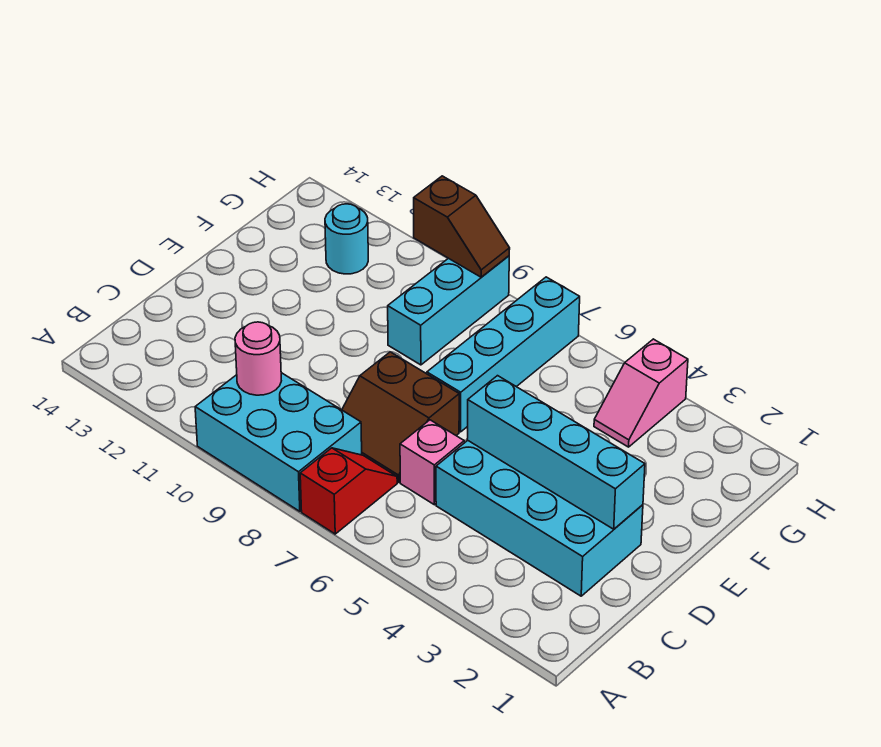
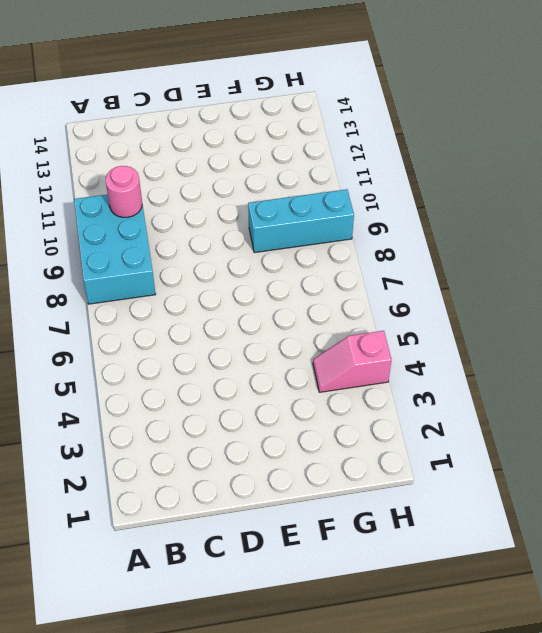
none -> red slope A7:B7 level 1 top A
none -> cyan brick C2:D5 level 1
none -> pink brick C6 level 1

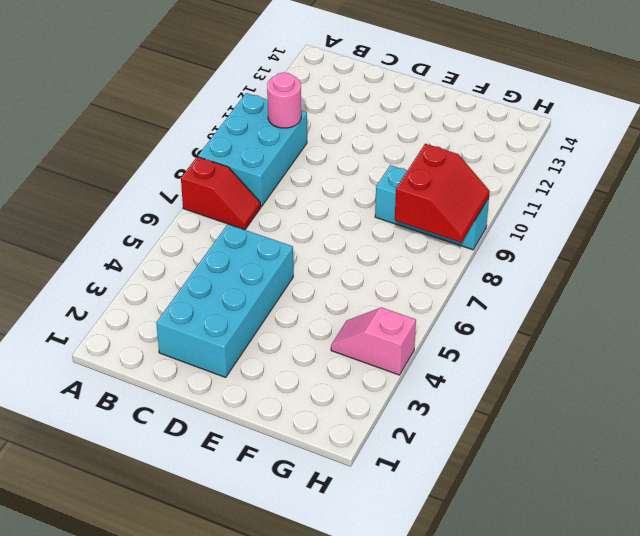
red slope G8:H9 level 2 top G -> brown slope H9:H10 level 2 top 10
none -> pink brick C6 level 1
none -> brown slope C7:D8 level 1 top D
none -> cyan brick E7:H7 level 1

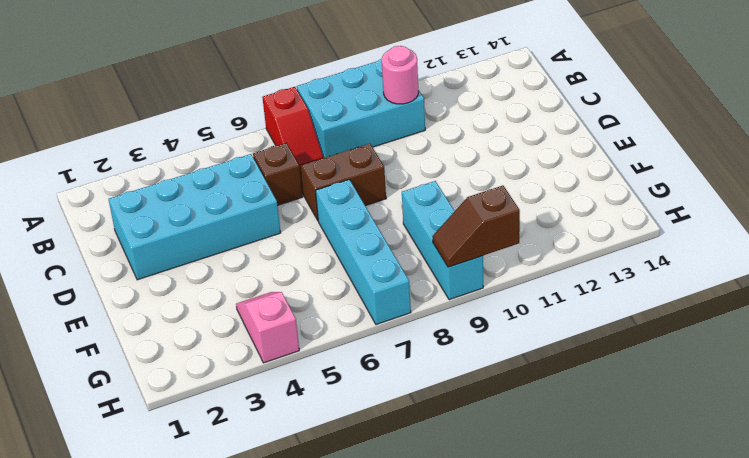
brown brick C6 level 1 -> pink brick C6 level 1
none -> cyan round brick G12 level 1
none -> cyan brick D2:D5 level 2

